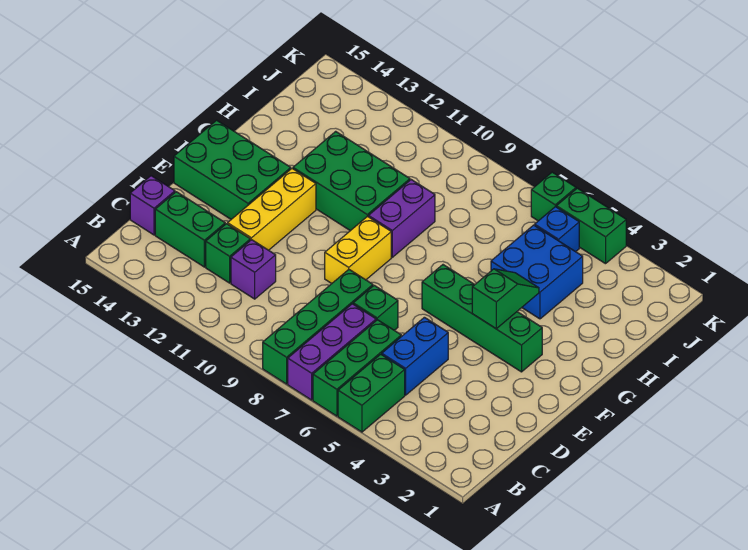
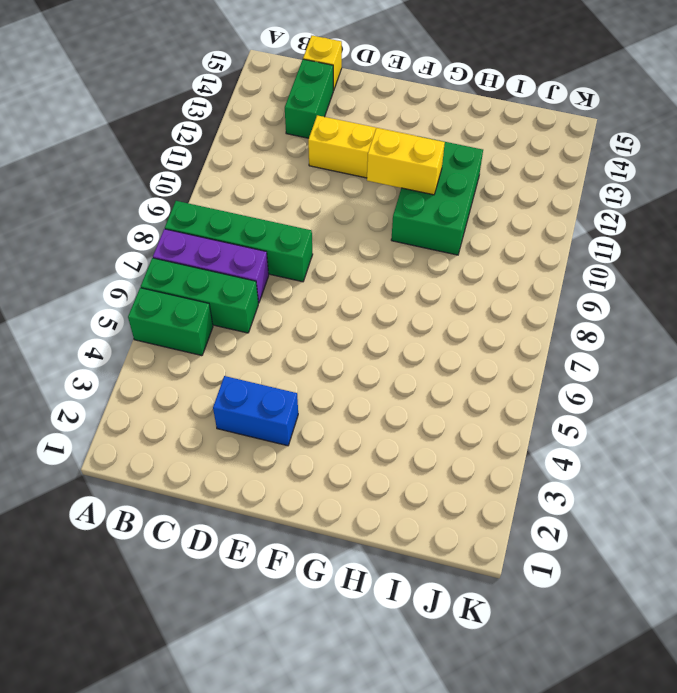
yellow brick C15 level 1 -> purple brick C15 level 1
blue brick D3:E3 level 1 -> blue brick C5:D5 level 1
yellow brick F11:G11 level 2 -> yellow brick E9:F9 level 1
none -> purple brick C11 level 1
none -> green brick C12 level 1
none -> green brick D7 level 1

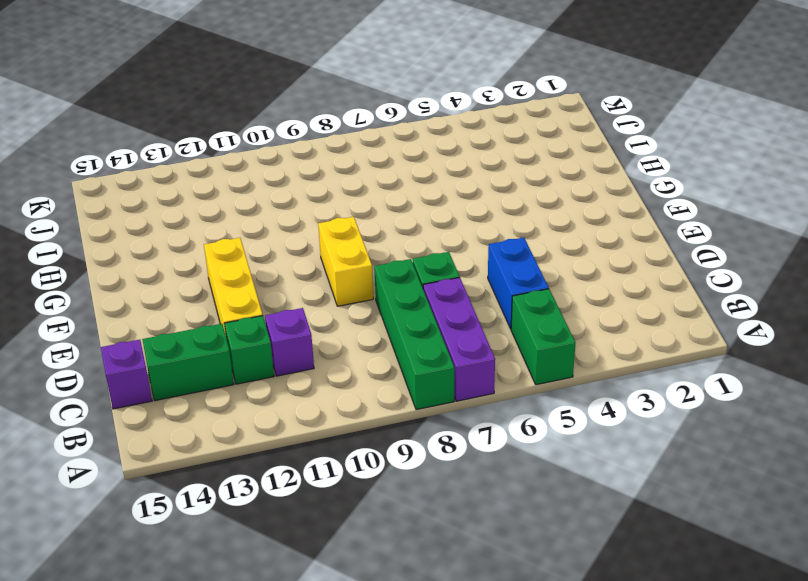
none -> green brick A6:C6 level 1
none -> green brick E13:F15 level 1
none -> green brick F3:F6 level 1

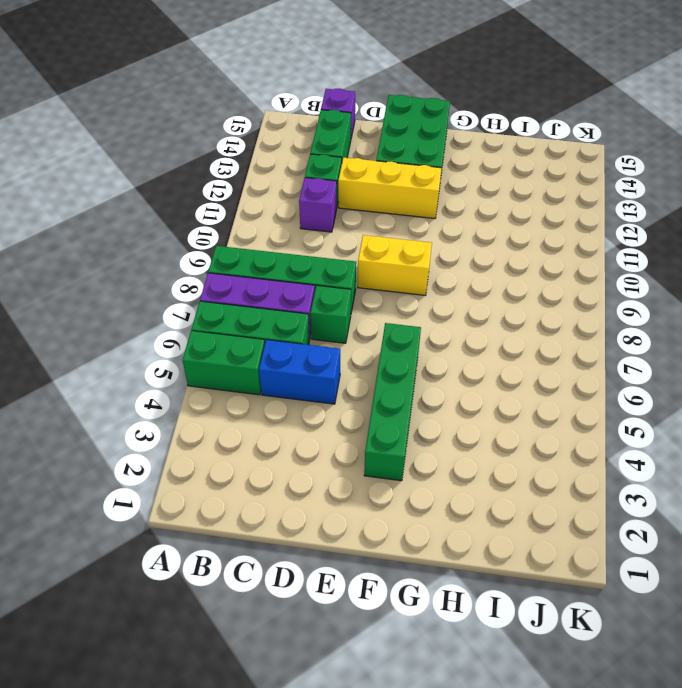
none -> purple brick G9:H9 level 1
none -> green brick G10:H12 level 1
none -> blue brick H4:I5 level 1

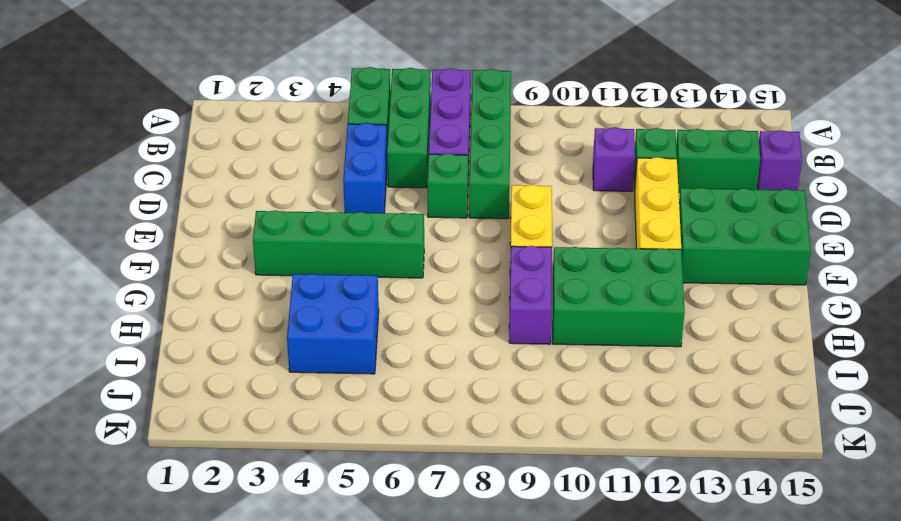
none -> blue brick J5 level 1
none -> green brick K4:K5 level 1
none -> green brick K6 level 1

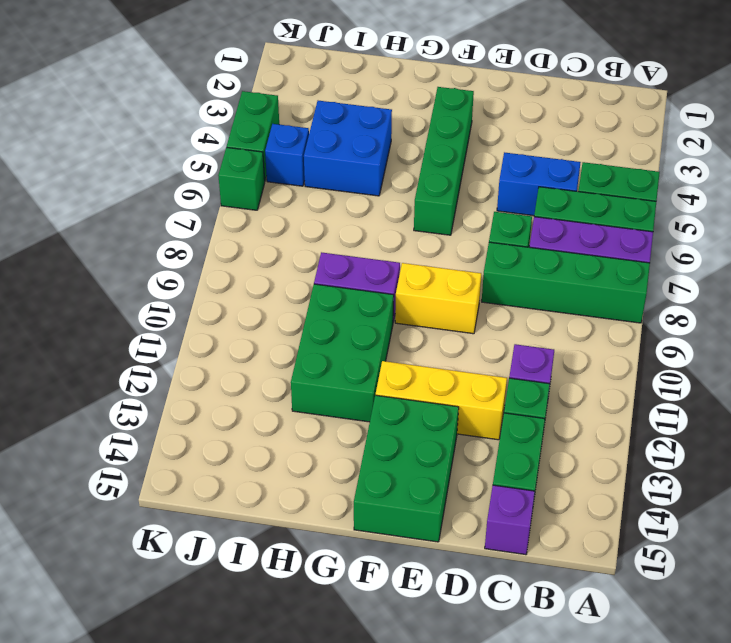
none -> green slope F4:G4 level 2 top F

